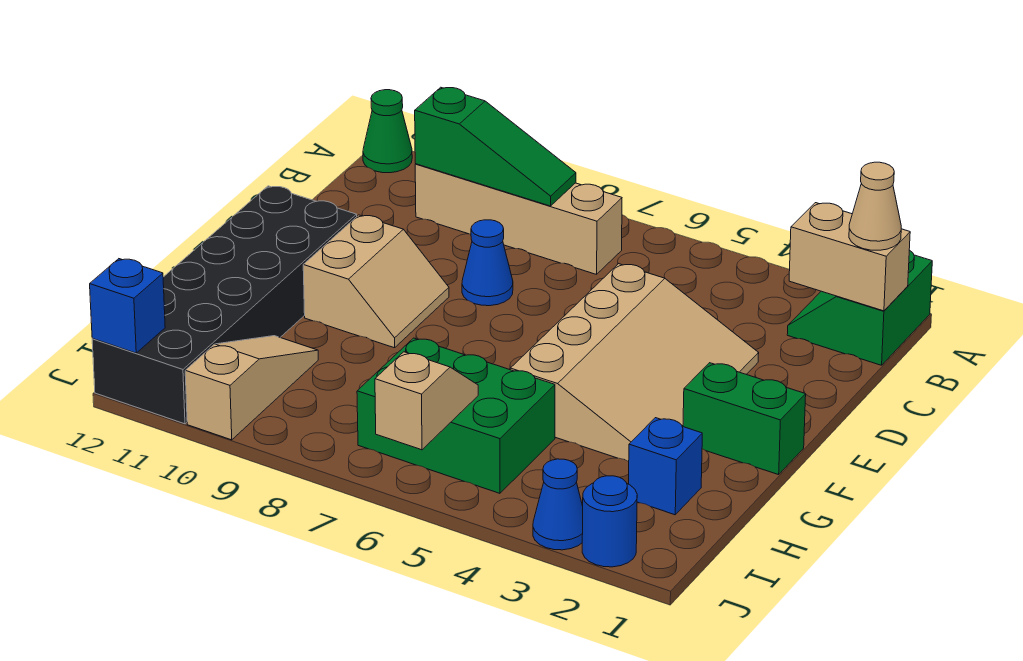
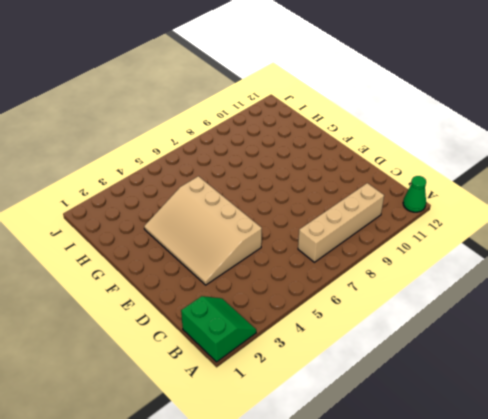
none -> blue cone D8 level 1
none -> tan slope E9:F10 level 1 top 10
none -> black brick E11:J12 level 1

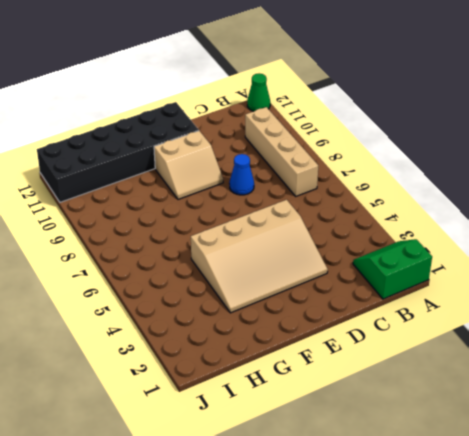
none -> green brick F1:F2 level 1
none -> blue brick H2 level 1
none -> green brick H5:I7 level 1

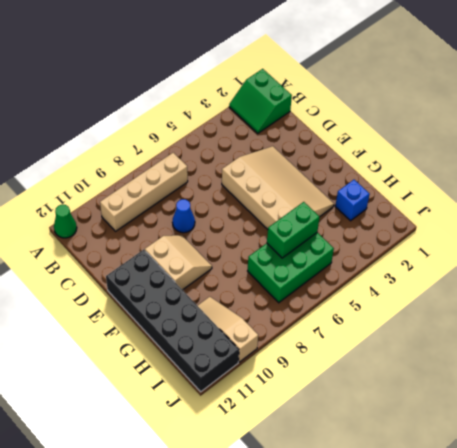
green brick H5:H6 level 2 -> green brick F1:F2 level 1
none -> blue round brick J2 level 1
none -> blue cone J3 level 1
none -> tan brick B1:B2 level 2

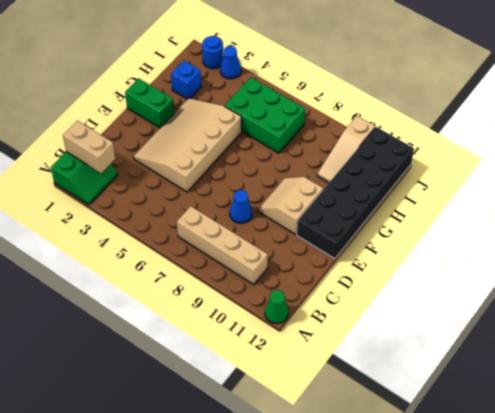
none -> green slope B8:B10 level 2 top 10
none -> tan slope I6:J6 level 2 top J
none -> blue brick J12 level 2

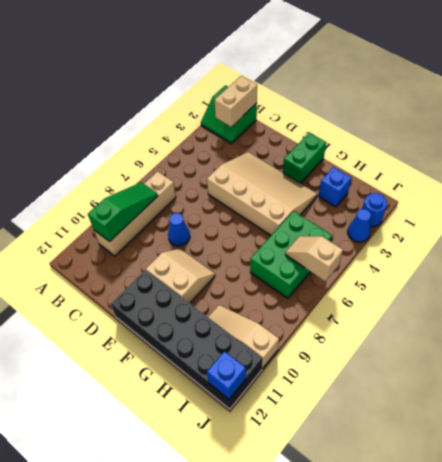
none -> green cone A12 level 1
none -> tan cone B1 level 3

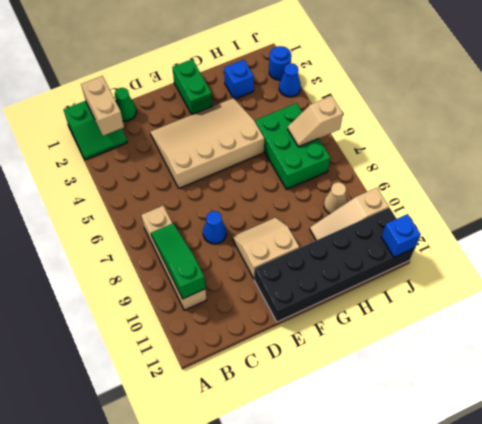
green cone C1 level 1 -> green cone A12 level 1
tan cone I9 level 1 -> tan cone B1 level 3

